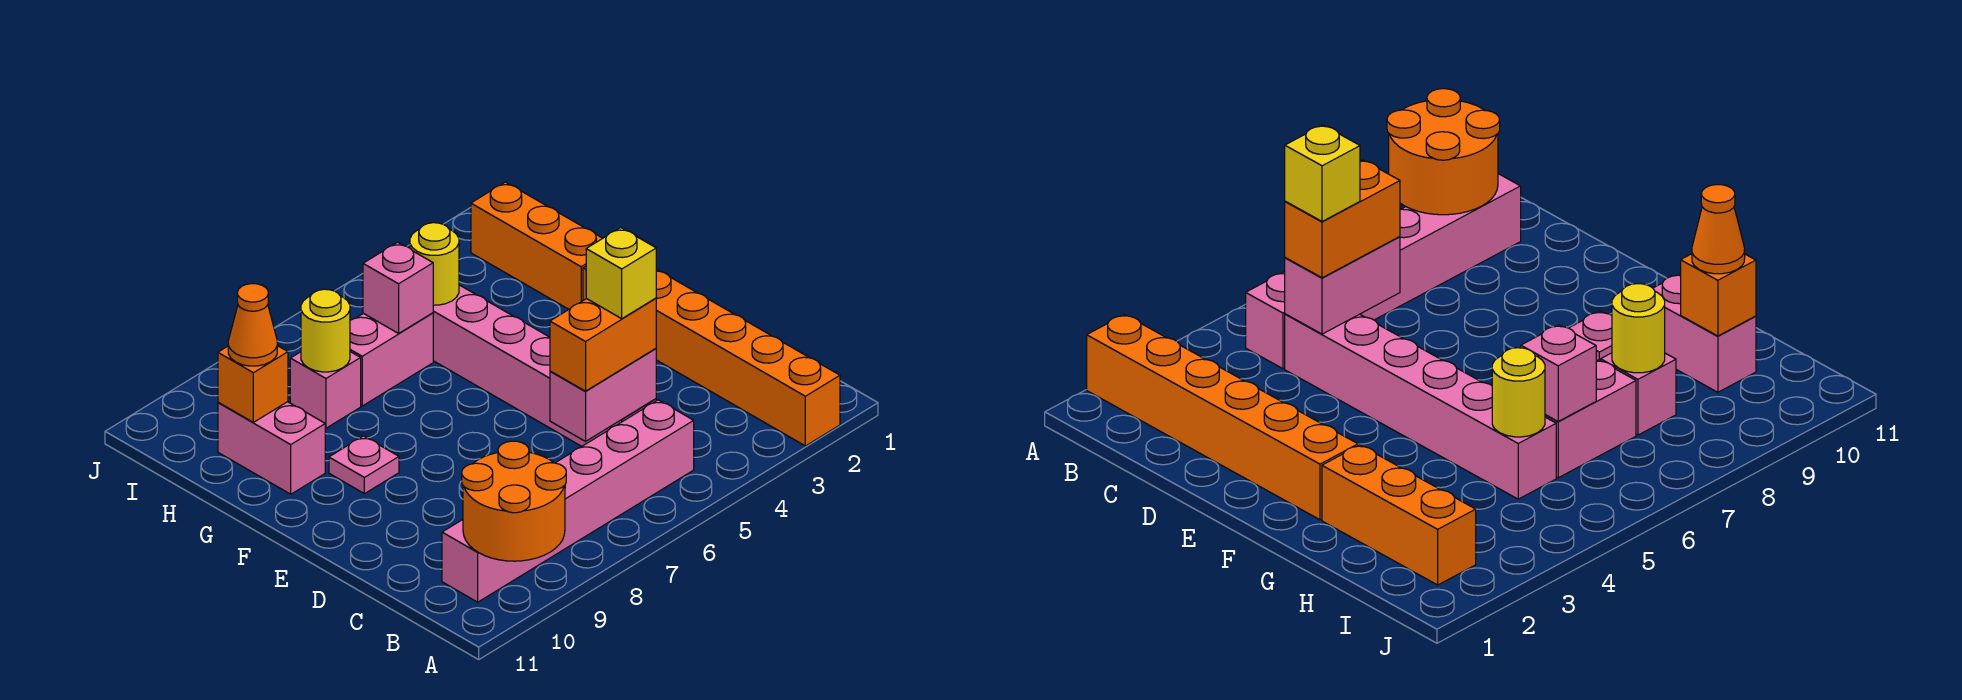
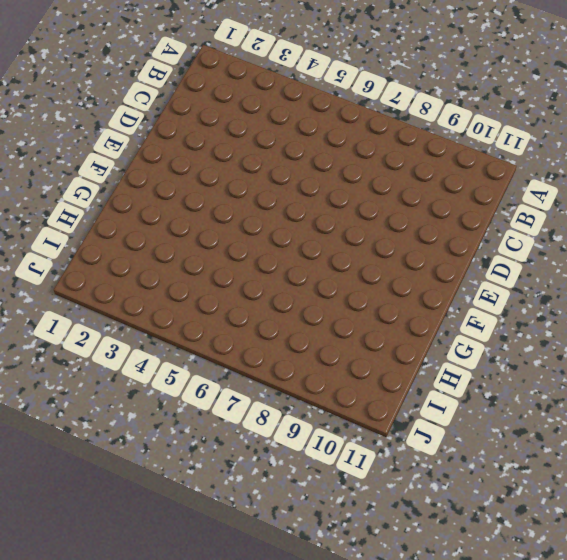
none -> orange brick A2:F2 level 1
none -> pink brick B5:B10 level 1
none -> pink brick C5:H5 level 1

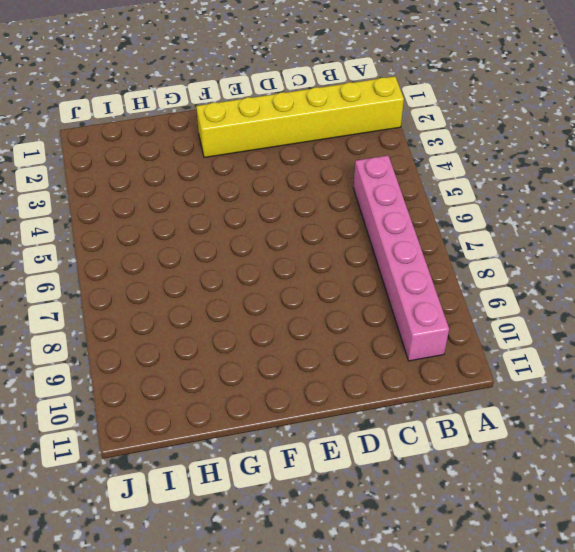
yellow brick A2:F2 level 1 -> orange brick A2:F2 level 1
none -> pink brick C5:H5 level 1
none -> pink plate F9 level 1
none -> orange brick G2:I2 level 1

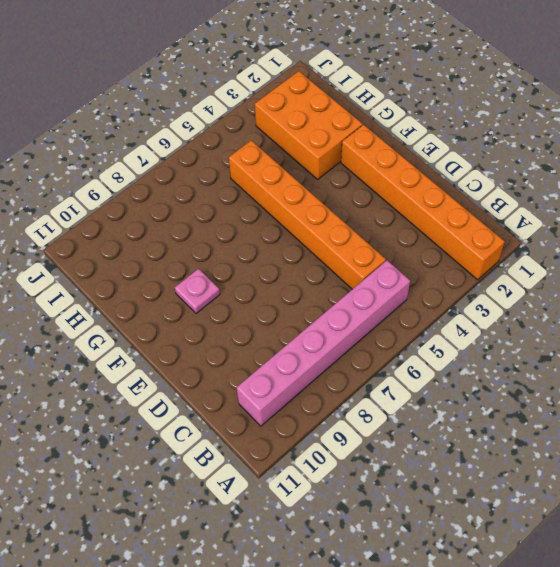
orange brick C5:H5 level 1 -> pink brick C5:H5 level 1
orange brick G2:I3 level 1 -> orange brick G2:I2 level 1
none -> pink brick G10:H10 level 1
none -> pink brick H6:H7 level 1
none -> pink brick H8 level 1

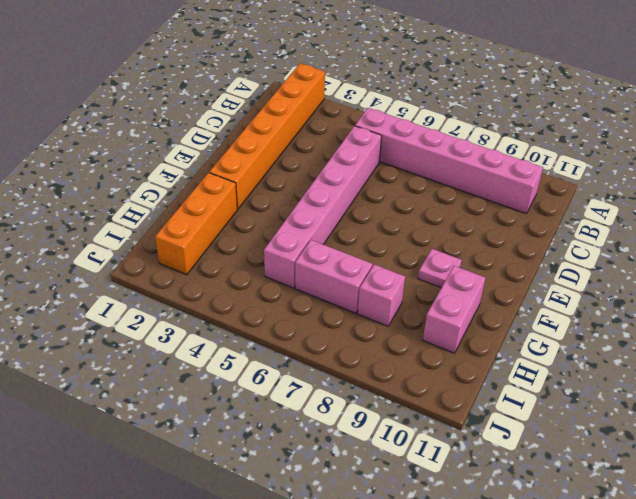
none -> orange round brick A9:B10 level 2
none -> pink brick C5:C6 level 2
none -> yellow round brick H5 level 2

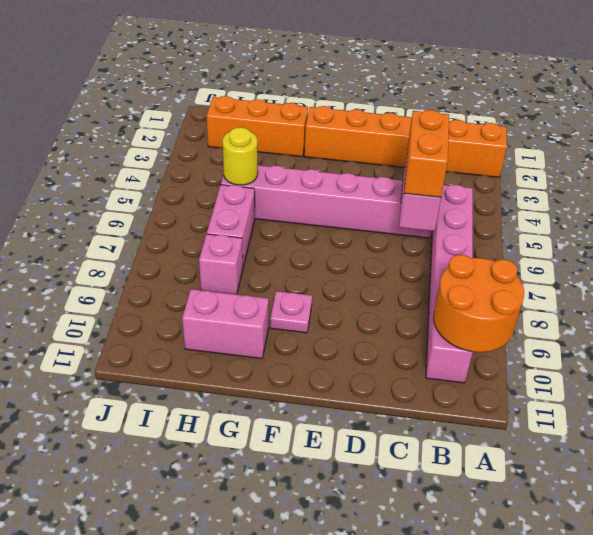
none -> pink brick H6 level 2
none -> yellow round brick H8 level 2
none -> orange brick H10 level 2

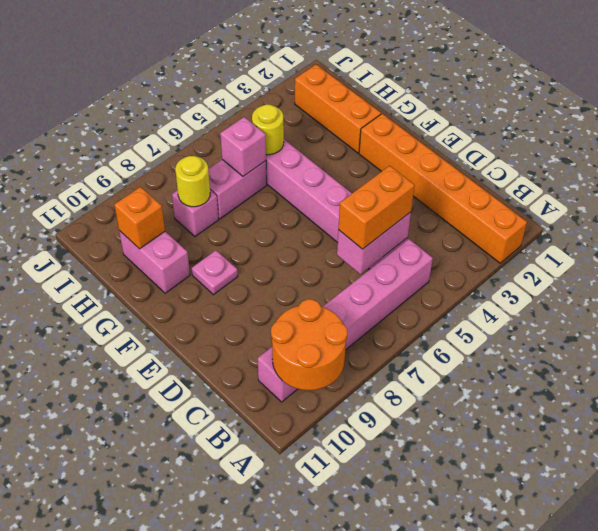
none -> orange cone H10 level 3
none -> yellow brick C5 level 4

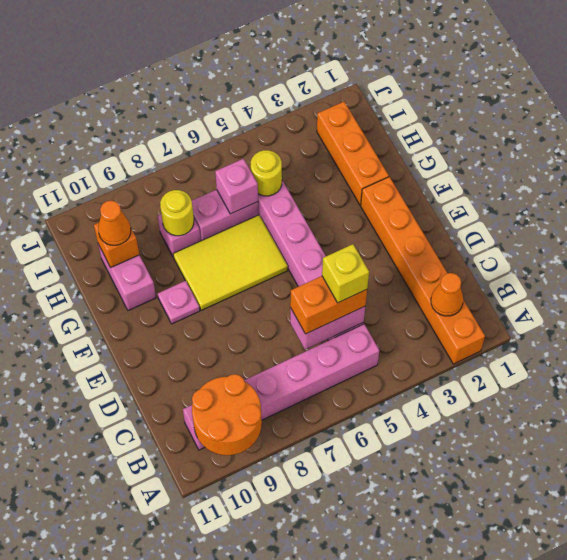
orange cone B2 level 2 -> none
yellow tile F6:G8 level 1 -> none

